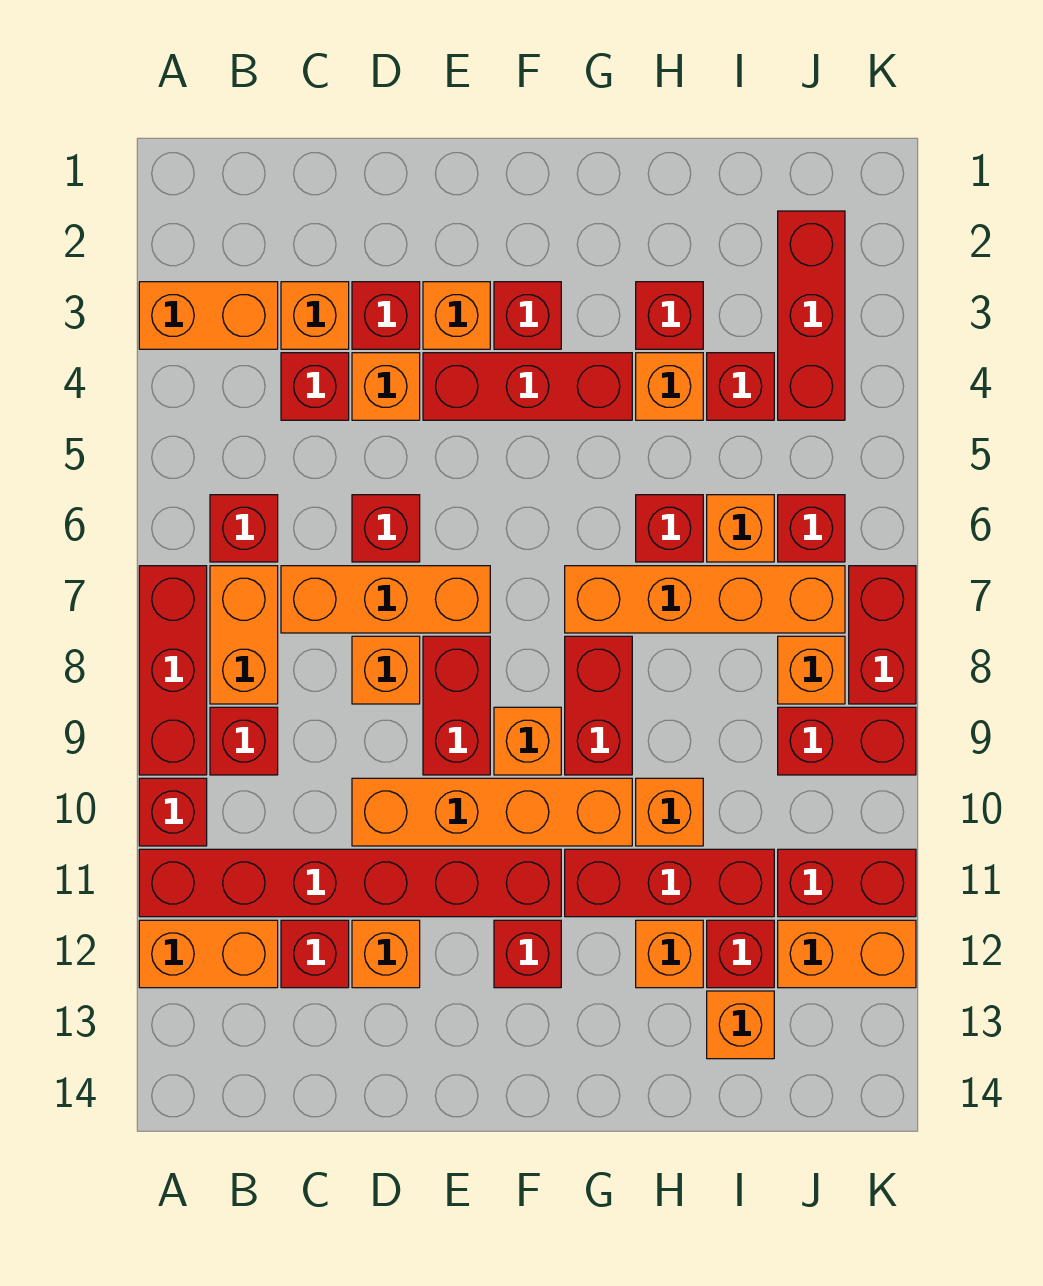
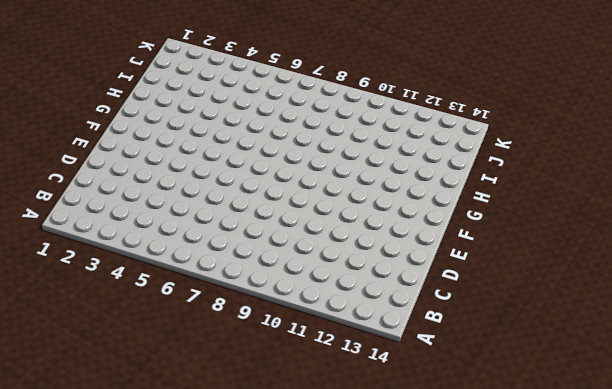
none -> orange brick A3:B3 level 1
none -> red brick A7:A9 level 1
none -> red brick A10 level 1
none -> red brick A11:F11 level 1

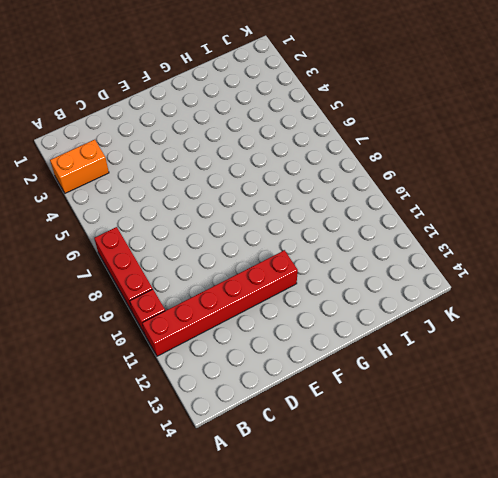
none -> orange brick A12:B12 level 1
none -> red brick B6 level 1
none -> orange brick B7:B8 level 1
none -> red brick B9 level 1

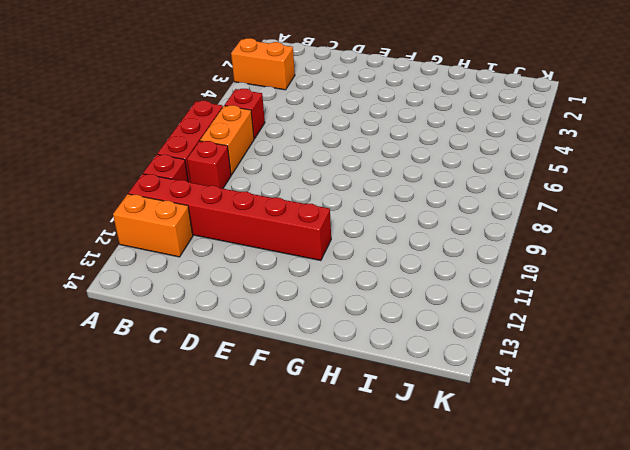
none -> orange brick C3 level 1
none -> red brick C4 level 1
none -> orange brick C7:E7 level 1
none -> red brick C12 level 1

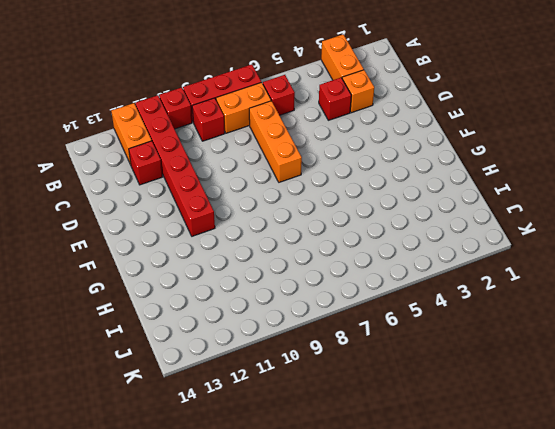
none -> red brick D3 level 1
none -> orange brick D4 level 1
none -> red brick D6 level 1
none -> orange brick D8 level 1

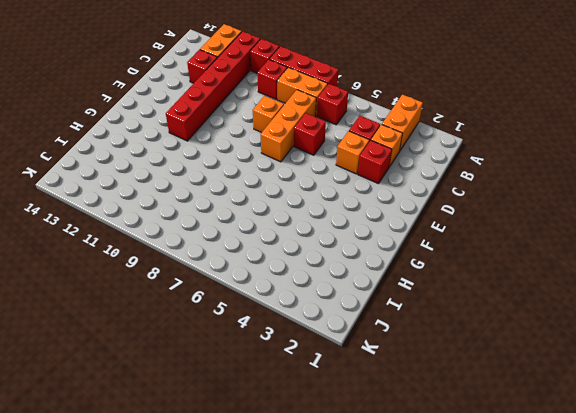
none -> orange brick D10:G10 level 1
none -> orange brick D12 level 1
none -> orange brick E3 level 1
none -> red brick E4:G4 level 1

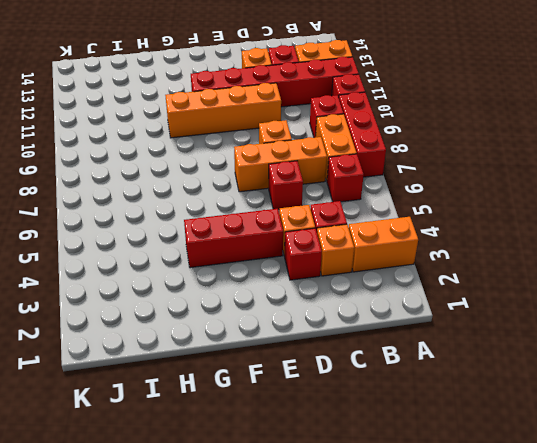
none -> orange brick E3 level 1
none -> red brick E8:E9 level 1
none -> red brick F3 level 1
none -> orange brick F9 level 1

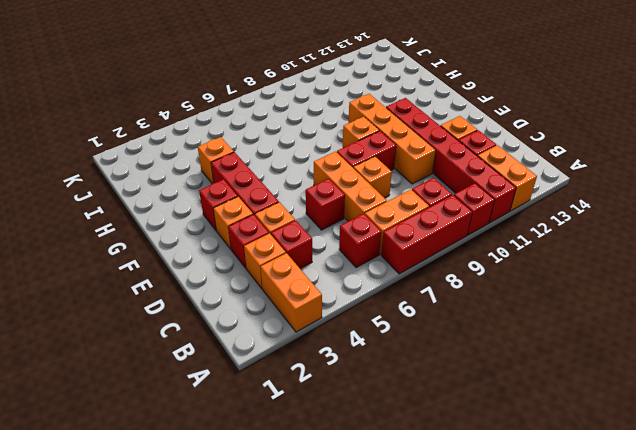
none -> red brick F12 level 1
none -> orange brick G7:J7 level 1
none -> red brick G8:G9 level 1
none -> red brick G11:I11 level 1

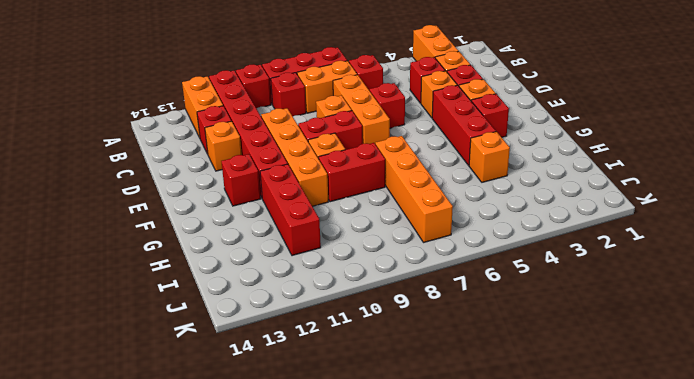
none -> red brick H3 level 1
none -> red brick H6 level 1
none -> orange brick H10 level 1
none -> orange brick H12 level 1

